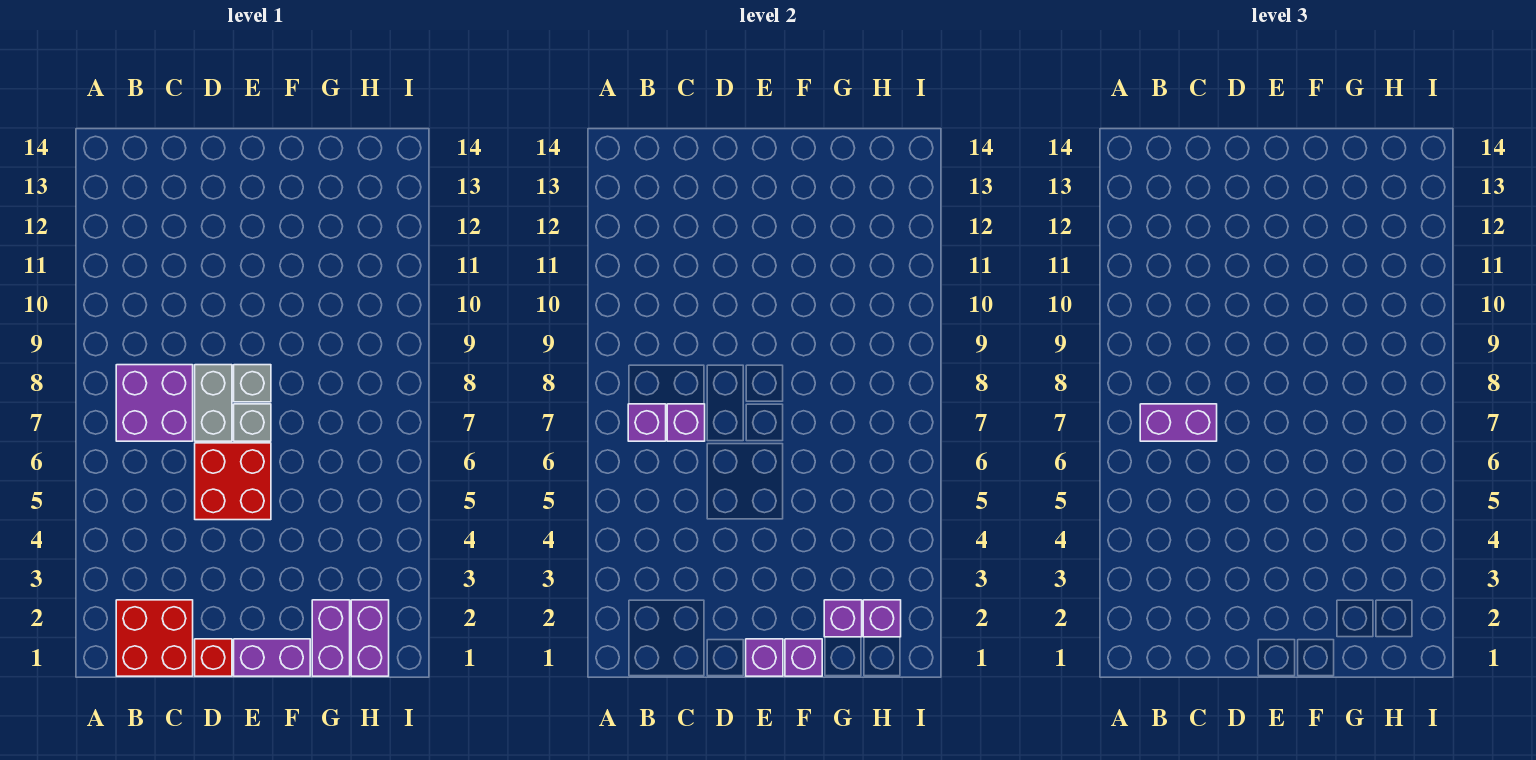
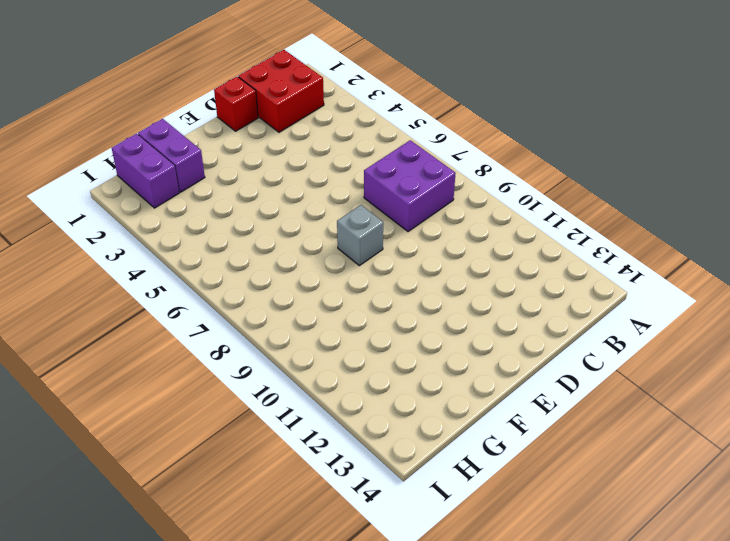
none -> red brick D5:E6 level 1
none -> grey brick D7:D8 level 1
none -> purple brick E1:F1 level 1

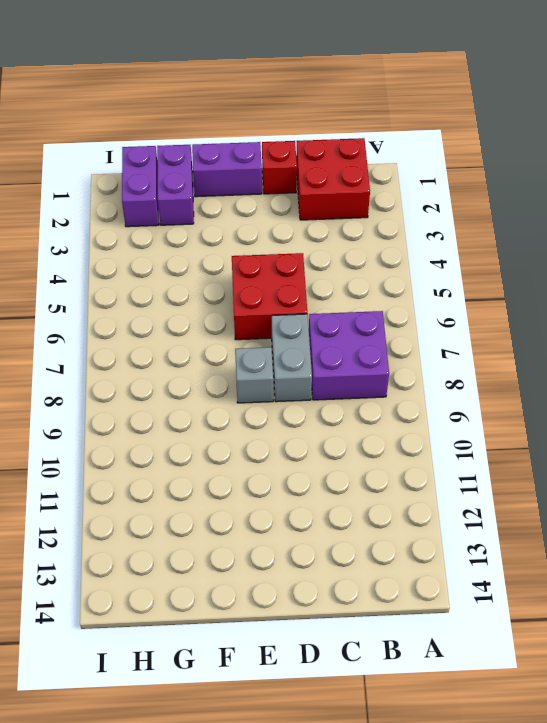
none -> grey brick E7 level 1
none -> purple brick B7 level 2
none -> purple brick C7 level 2

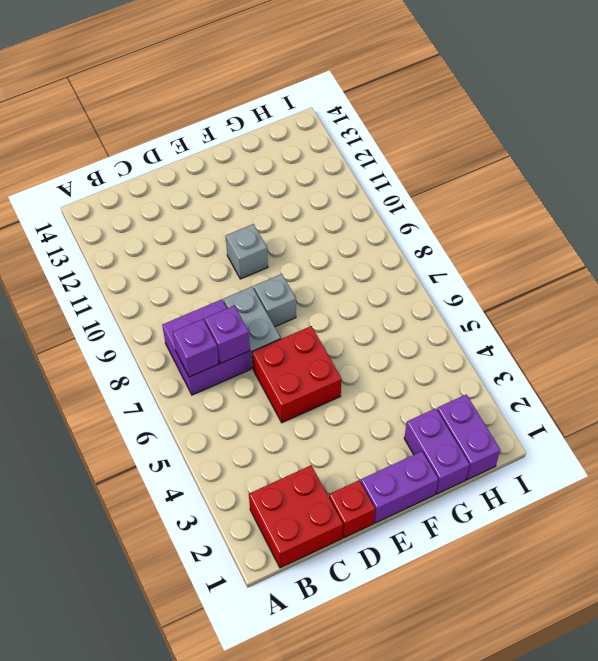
grey brick E10 level 1 -> grey brick E7 level 1
none -> purple brick E1 level 2
none -> purple brick F1 level 2
none -> purple brick G2 level 2

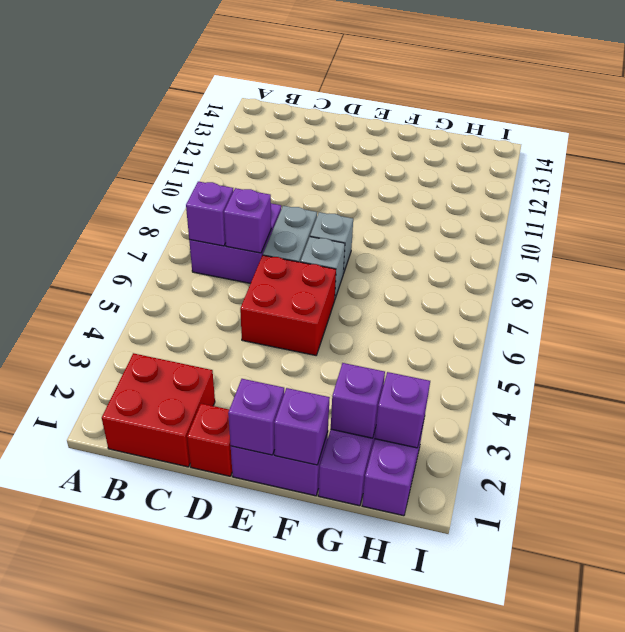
none -> purple brick B7:C7 level 3

